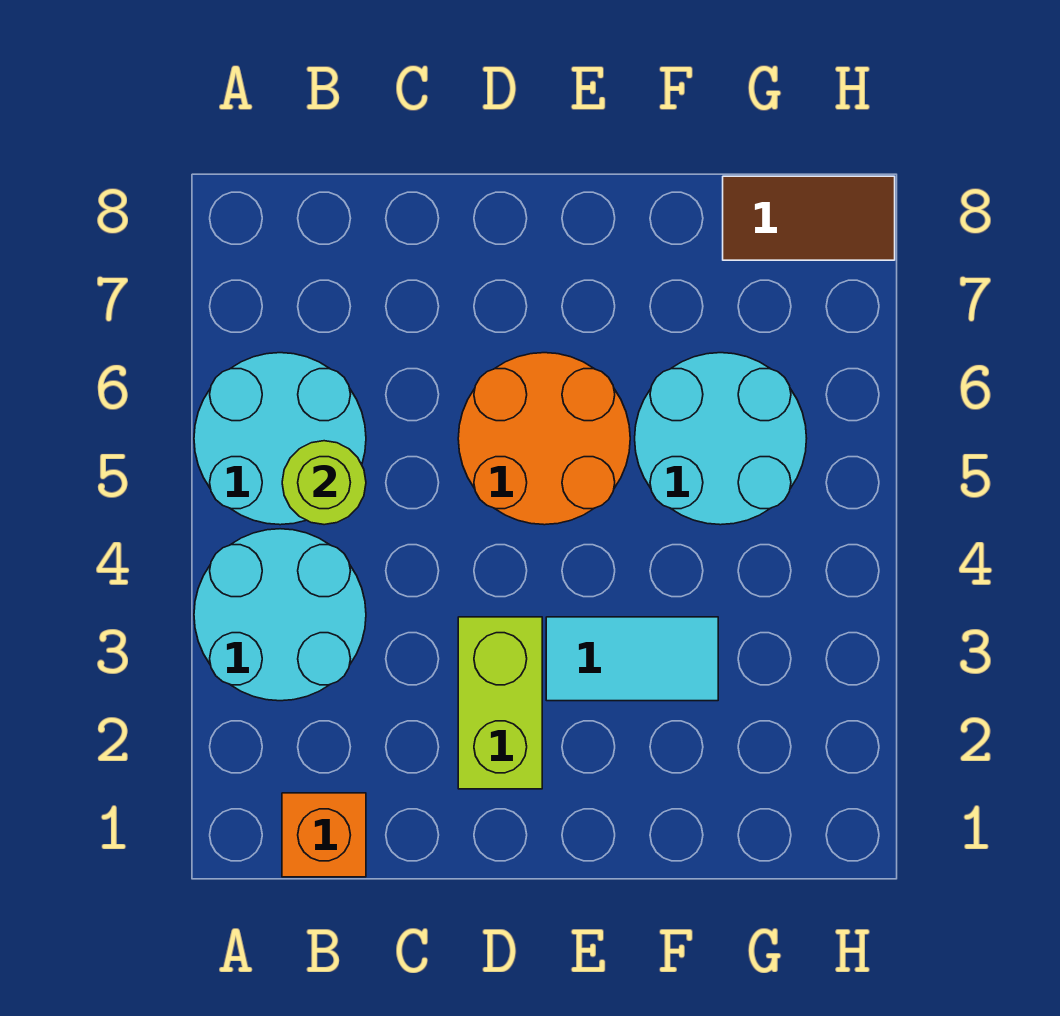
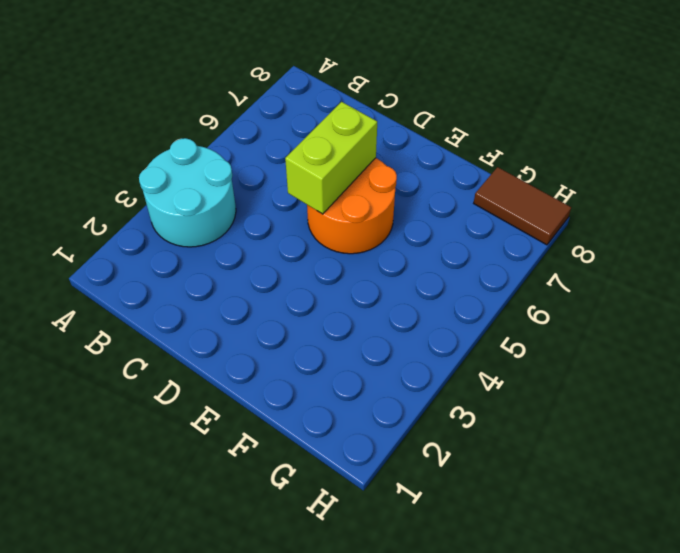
lime brick D5:D6 level 2 -> lime brick D2:D3 level 1
none -> cyan round brick A5:B6 level 1
none -> orange brick B1 level 1

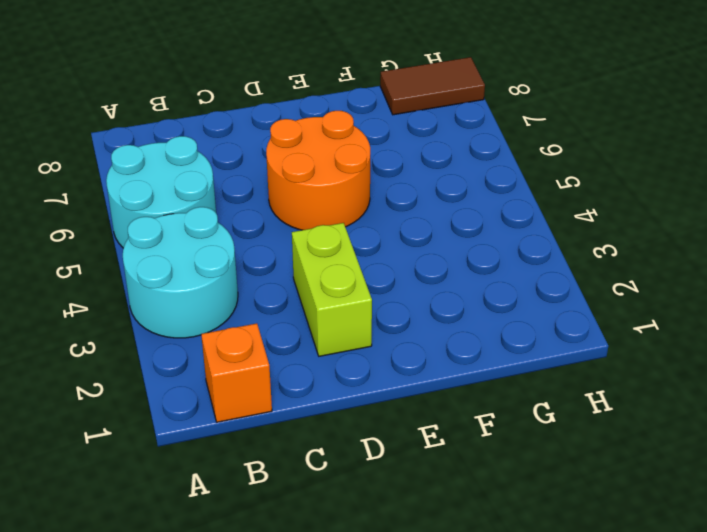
none -> cyan tile E3:F3 level 1
none -> cyan round brick F5:G6 level 1

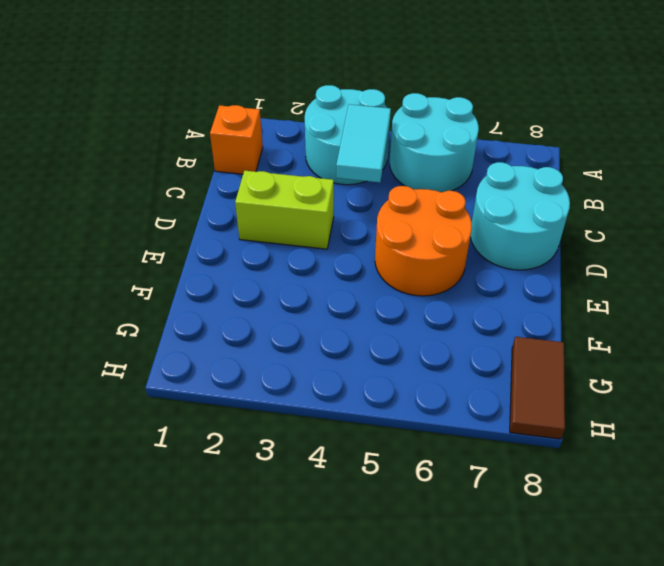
cyan tile B4:C4 level 2 -> cyan tile E3:F3 level 1
cyan round brick C7:D8 level 1 -> cyan round brick F5:G6 level 1
none -> lime round brick B5 level 2

